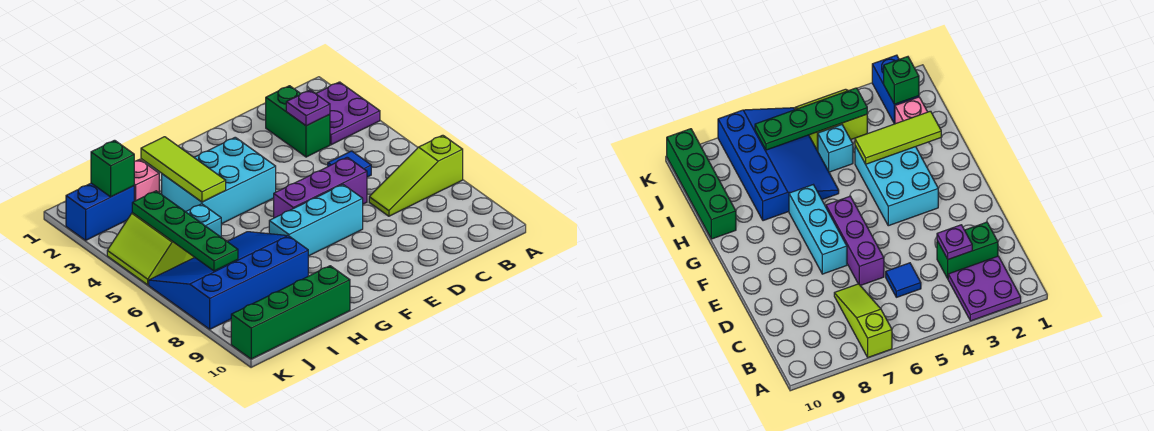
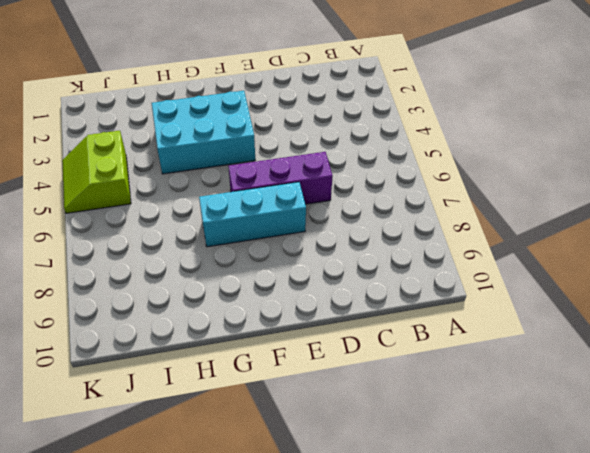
none -> purple plate A2:B3 level 1
none -> lime slope A7:C7 level 1 top A
none -> green brick C2:C3 level 1

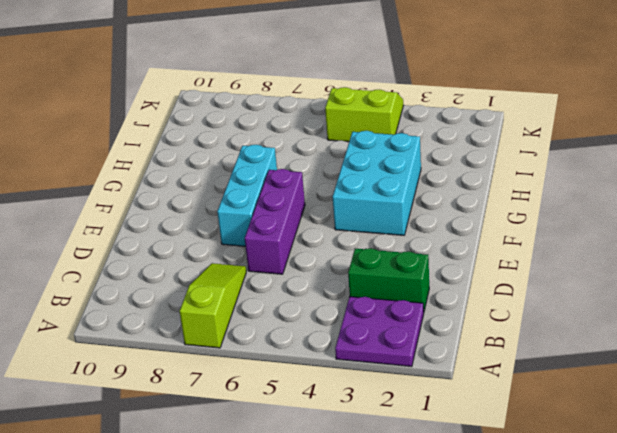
none -> blue tile C5 level 1
none -> blue slope H6:K8 level 1 top 8
none -> green brick H10:K10 level 1

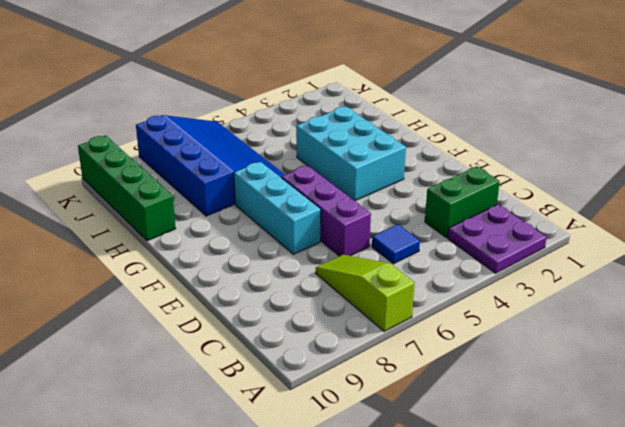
none -> pink brick I2 level 1
none -> cyan brick I5 level 1
none -> blue brick J2:K2 level 1

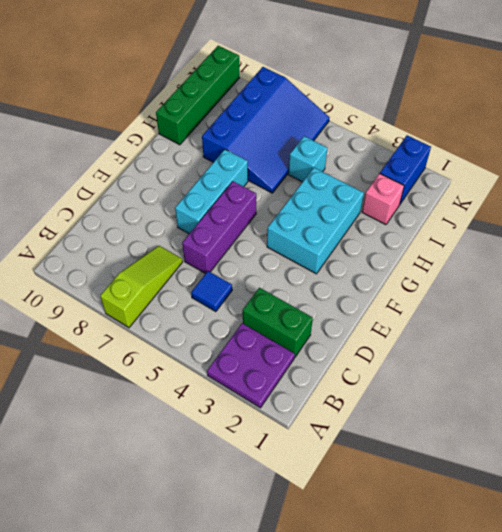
none -> lime slope J4:K5 level 1 top J
none -> purple plate C3 level 2
none -> lime tile H2:H4 level 2

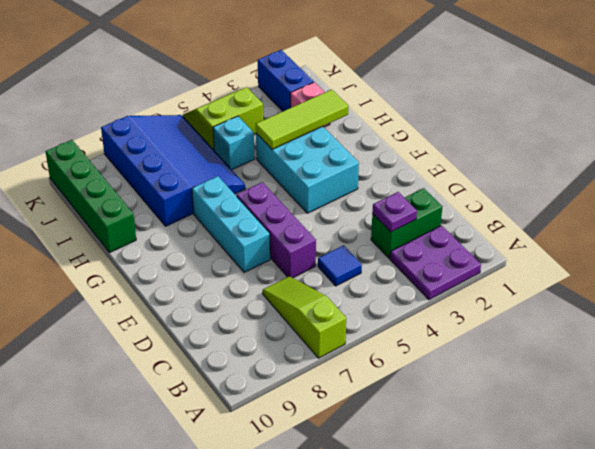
none -> green brick J2 level 2
none -> green plate J4:J7 level 2

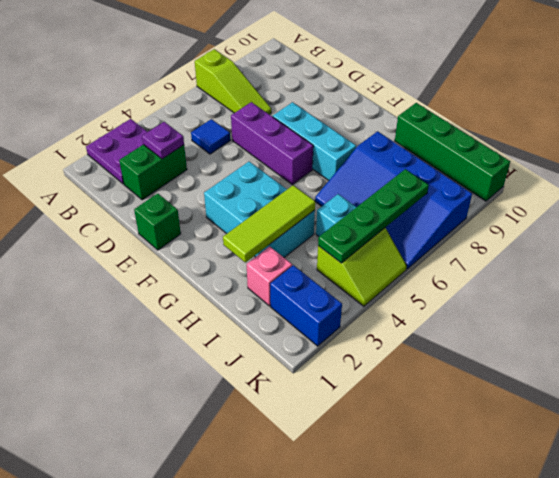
green brick E1 level 1 -> green brick J2 level 2

